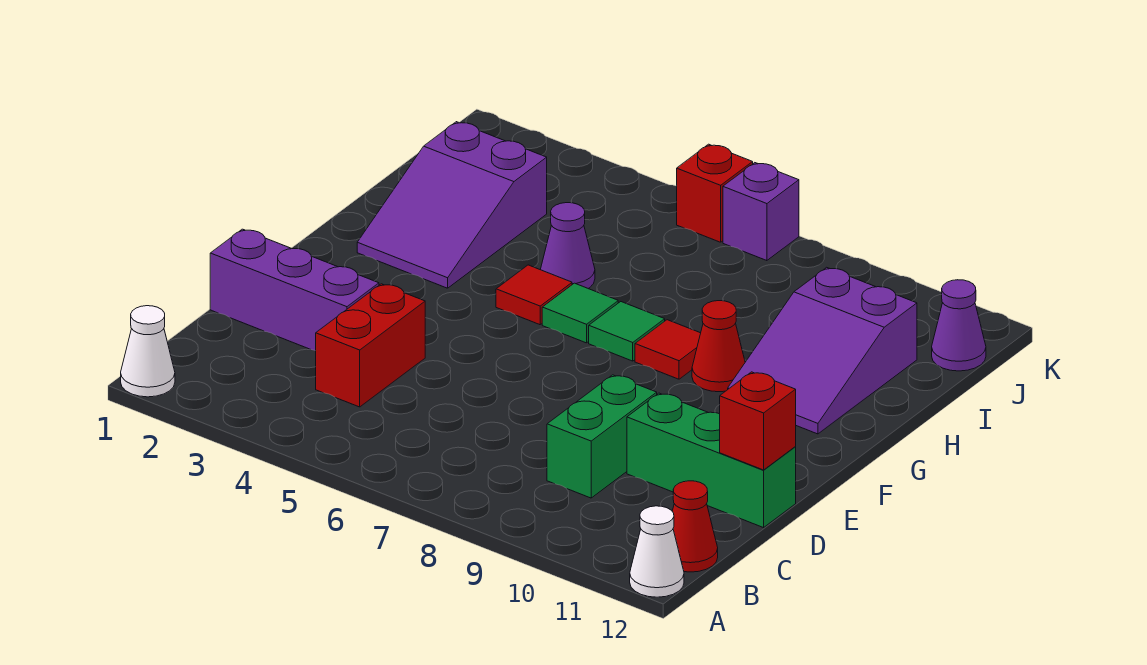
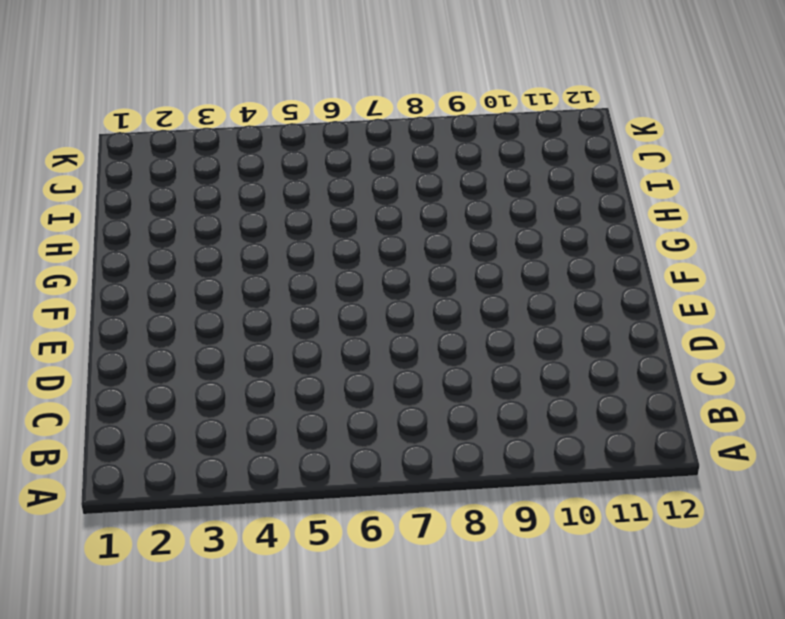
none -> white cone A1 level 1
none -> white cone A12 level 1
none -> red cone B12 level 1

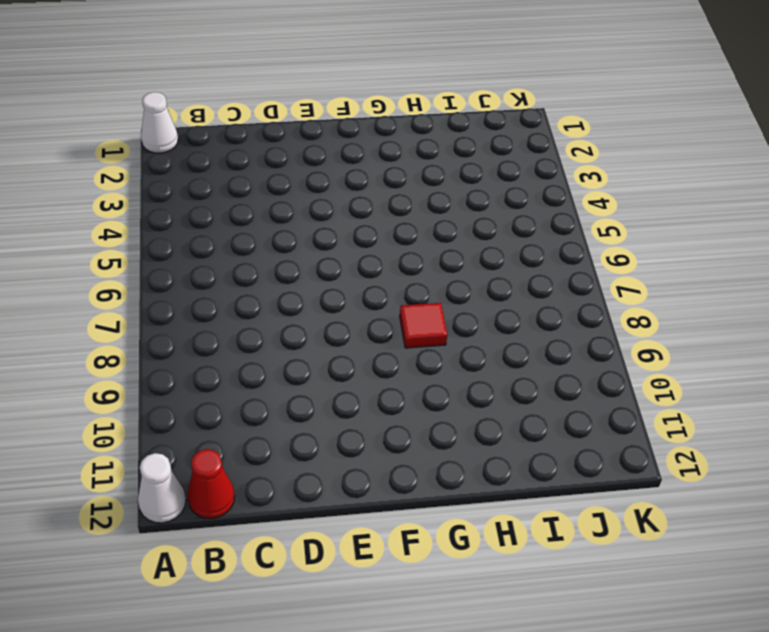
none -> red brick C4:D4 level 1
none -> green brick C9:D9 level 1
none -> purple brick D1:D3 level 1

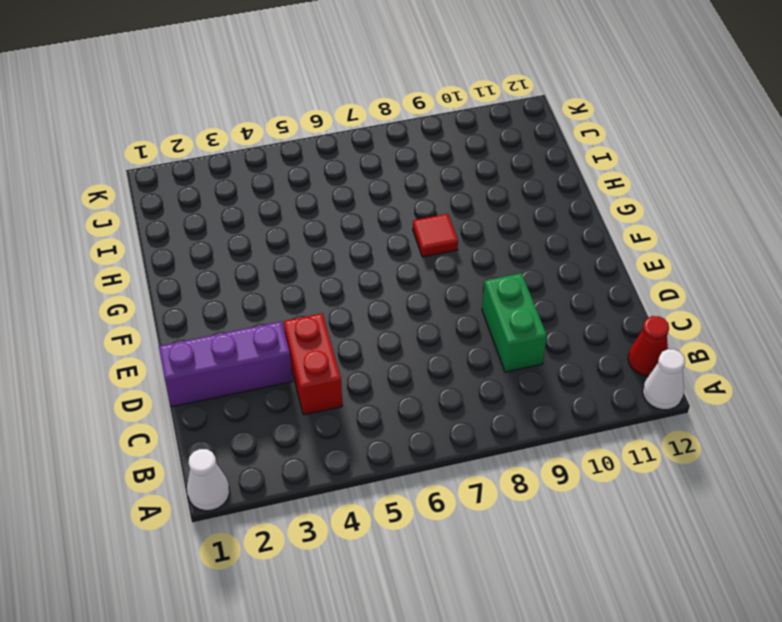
none -> green brick D10:D12 level 1
none -> purple slope G2:I3 level 1 top I
none -> red tile G5 level 1

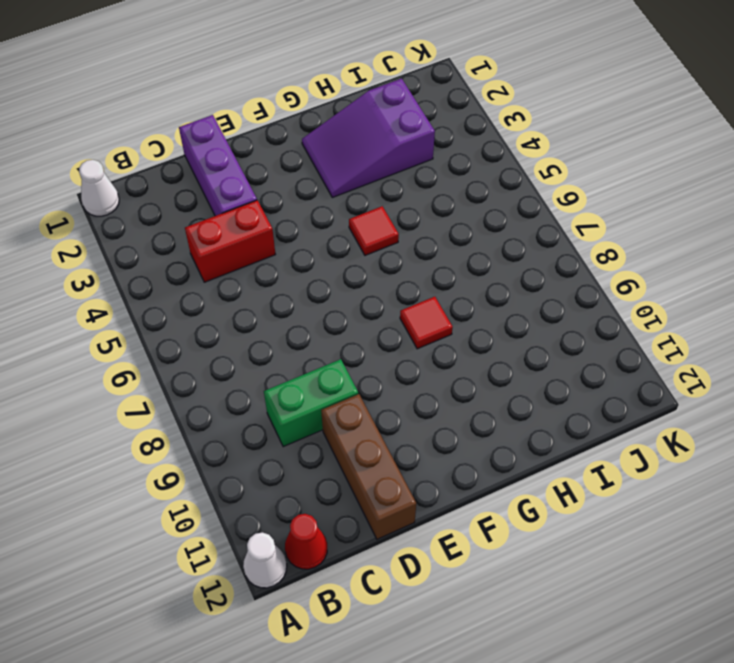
brown brick D10:D12 level 1 -> green brick D10:D12 level 1
none -> green tile G6 level 1
none -> green tile G7 level 1
none -> red cone G9 level 1

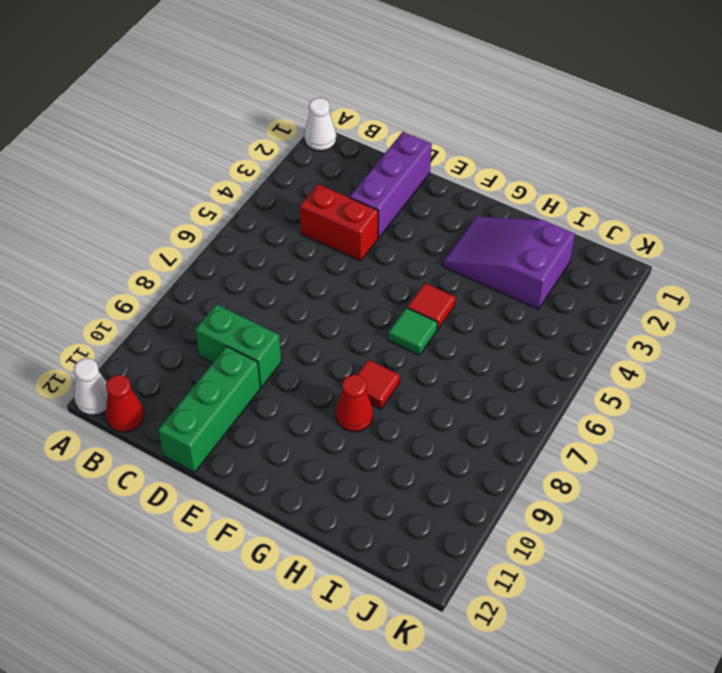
none -> green tile G7 level 1
none -> purple slope G10:I11 level 1 top I
none -> purple cone H5 level 1

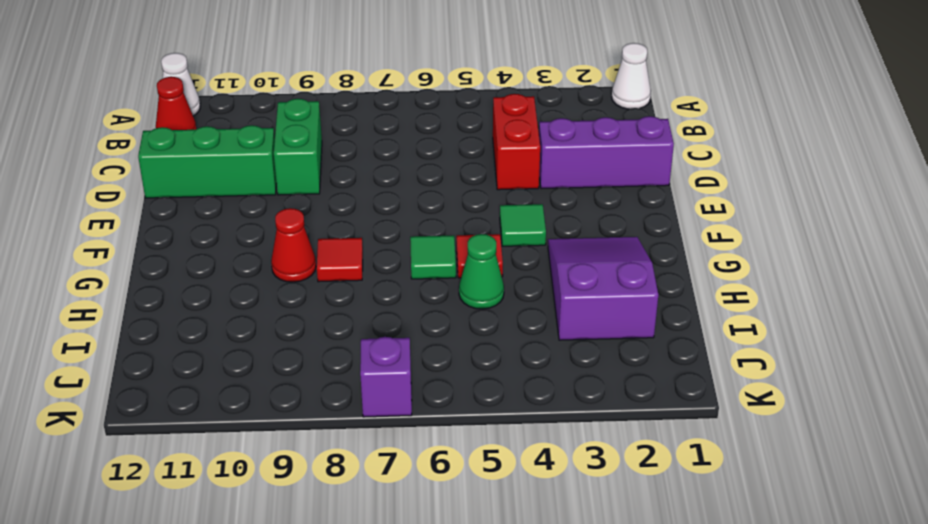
green tile F4 level 1 -> green tile G7 level 1
green cone H5 level 1 -> purple cone H5 level 1
none -> purple slope G10:I11 level 1 top I
none -> purple cone J12 level 1
none -> red brick K6 level 1

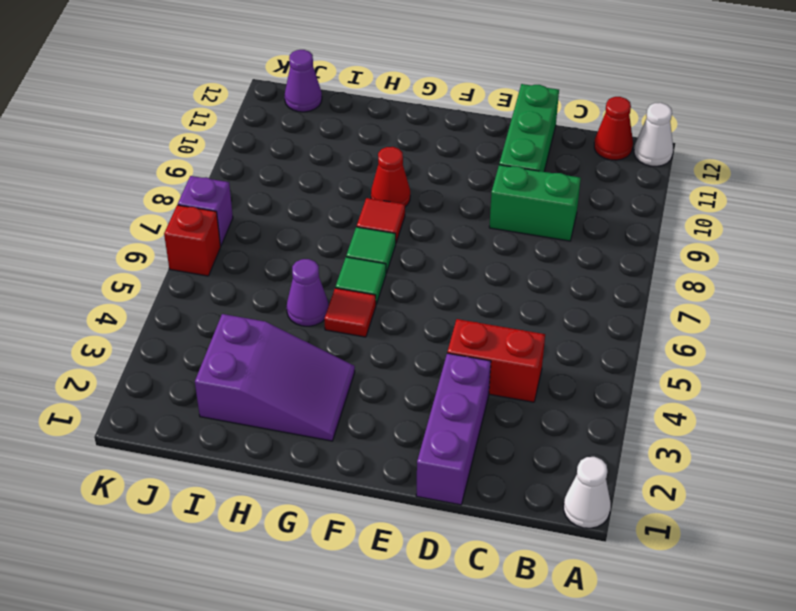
none -> purple slope G10:I11 level 1 top I
none -> red brick D12 level 2

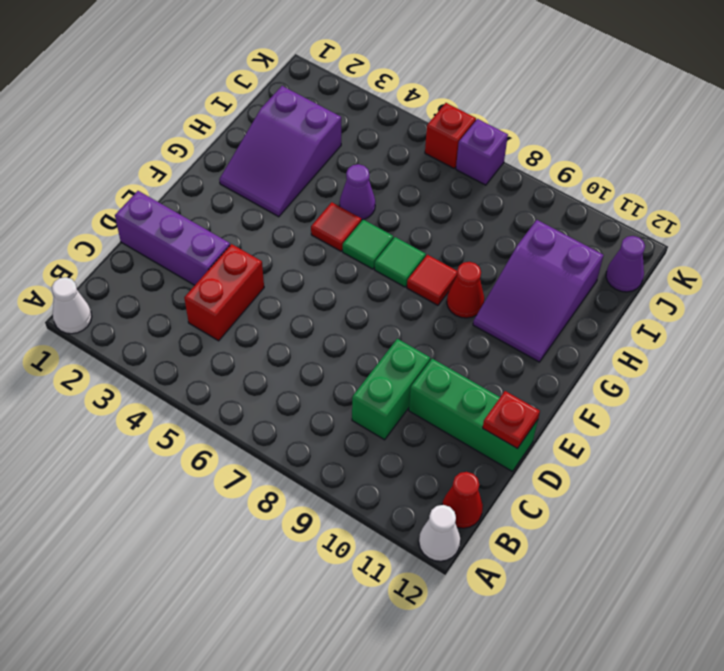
red plate D12 level 2 -> red brick D12 level 2

